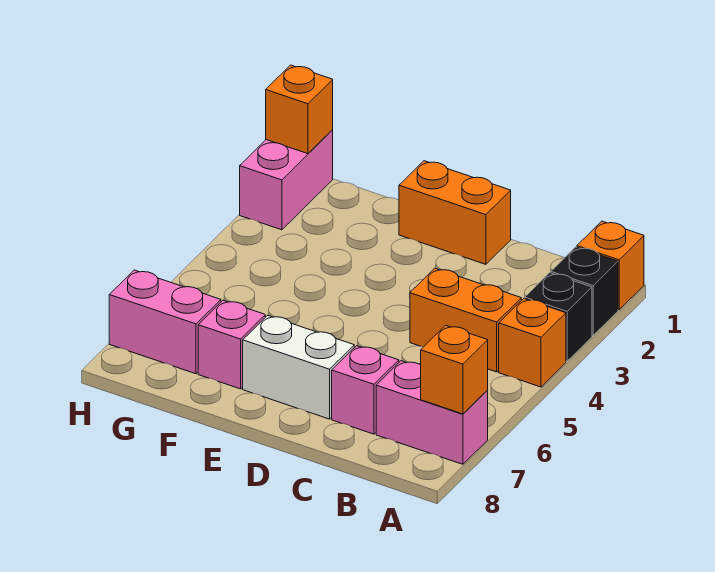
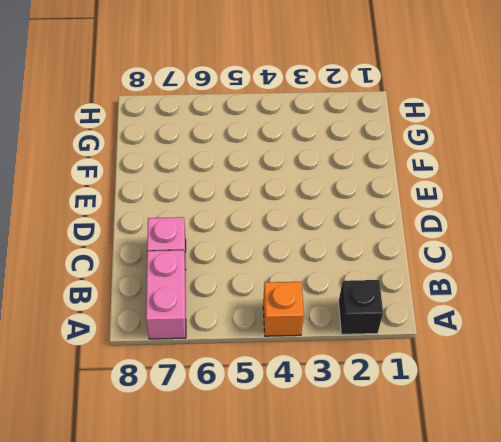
none -> orange brick A1 level 1
none -> black brick A3 level 1
none -> orange brick B4:C4 level 1

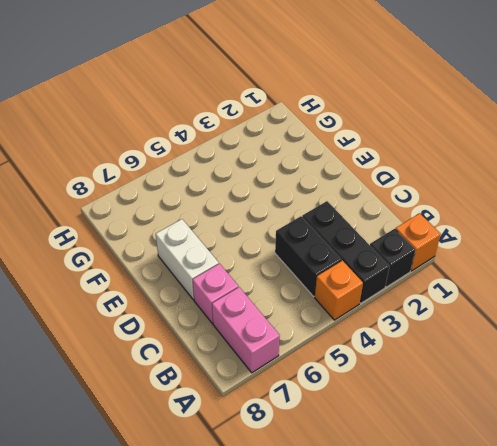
black brick A3:C3 level 1 -> black brick A3 level 1
black brick B4:C4 level 1 -> orange brick B4:C4 level 1
none -> orange brick D1:E1 level 1
none -> pink brick F7 level 1
none -> pink brick G7:H7 level 1

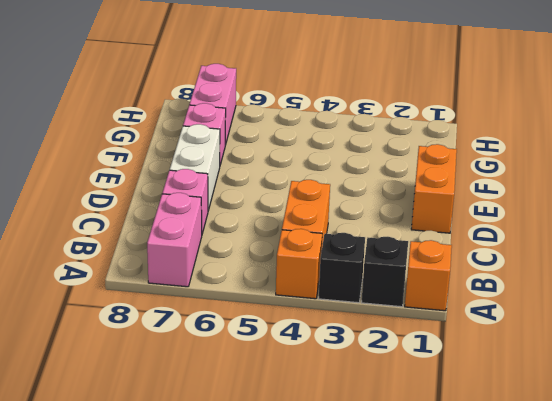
none -> pink brick H1:H2 level 1
none -> orange brick A7 level 2
none -> orange brick H1 level 2

